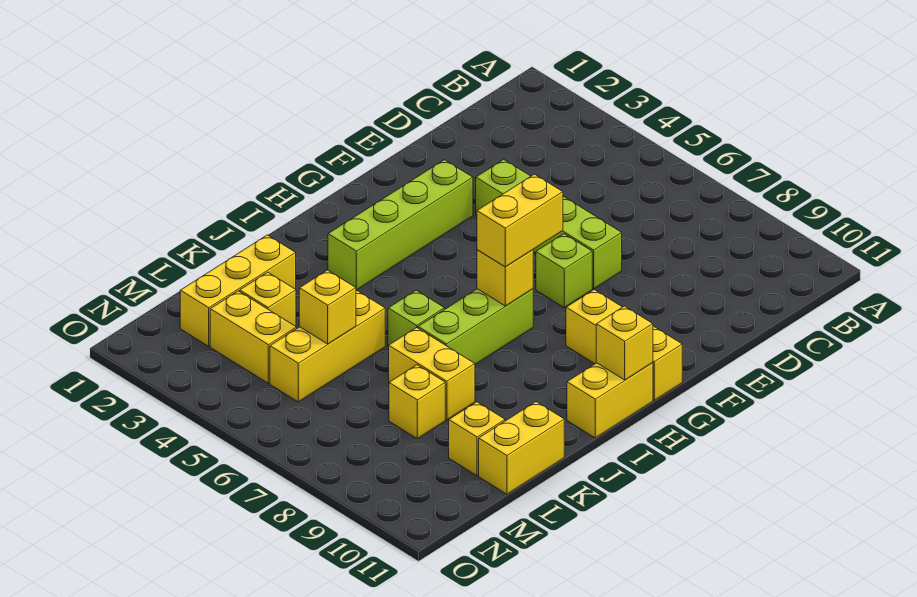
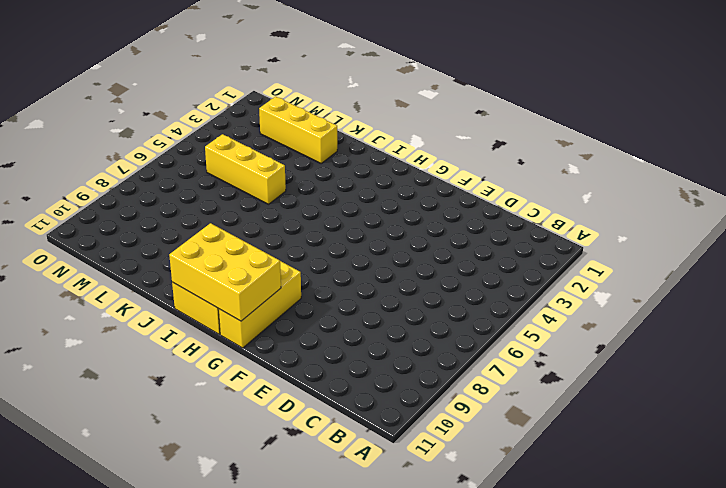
yellow brick G10:I11 level 2 -> yellow brick H11 level 2
none -> lime brick E4:E7 level 1
none -> lime brick F3:I3 level 1
none -> lime brick F7 level 1

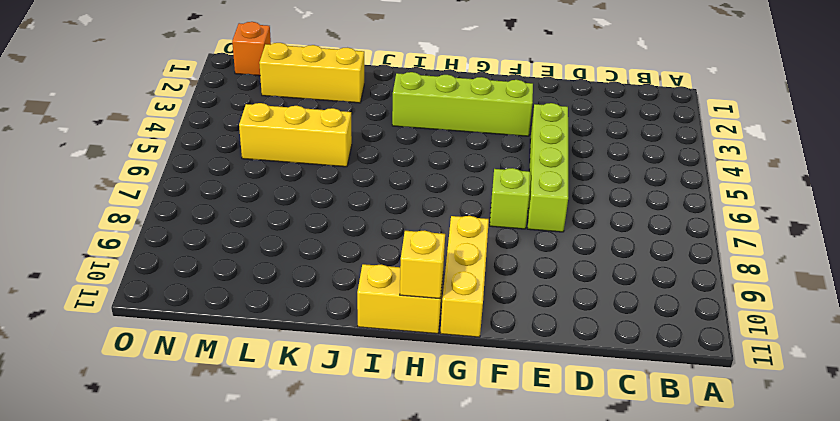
orange brick N1 level 1 -> none
none -> lime brick H7:J7 level 1
none -> lime brick J6 level 1
none -> yellow brick K7:K8 level 1

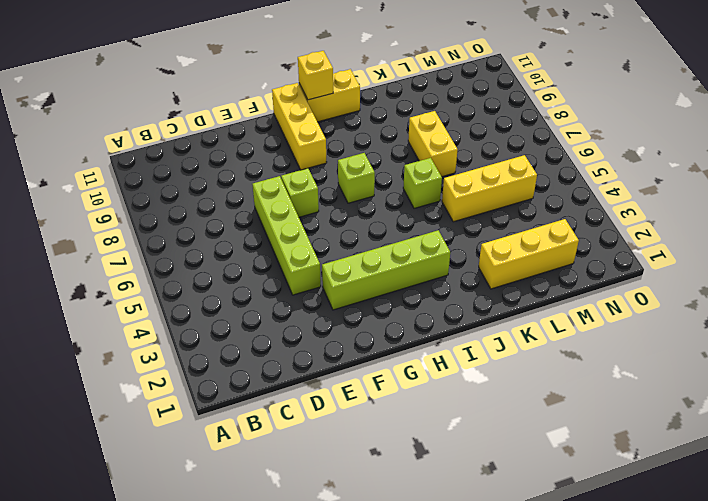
lime brick H7 level 1 -> lime brick H7:J7 level 1
none -> yellow brick K11:L11 level 1
none -> yellow brick L3 level 1
none -> yellow brick L8 level 1

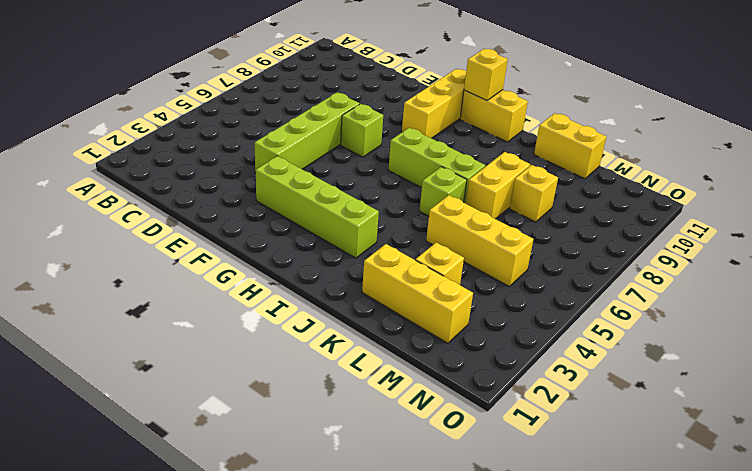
none -> yellow brick L10 level 1
none -> yellow brick M3:M4 level 1
none -> yellow brick H7 level 2

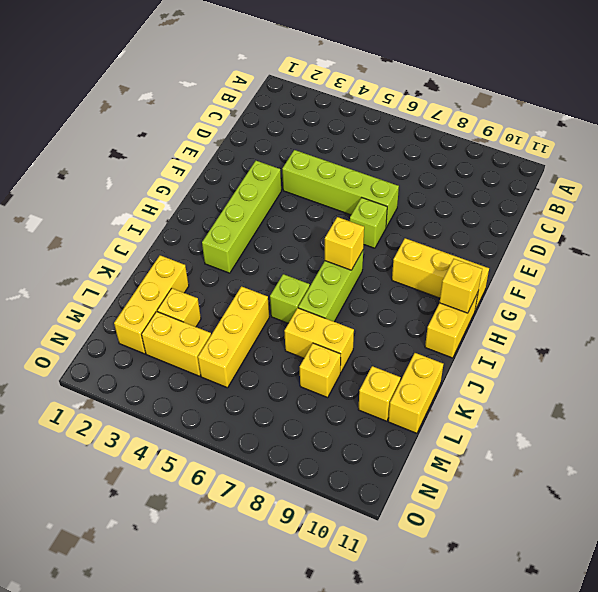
none -> yellow brick L5 level 2
none -> yellow brick G7:H7 level 3

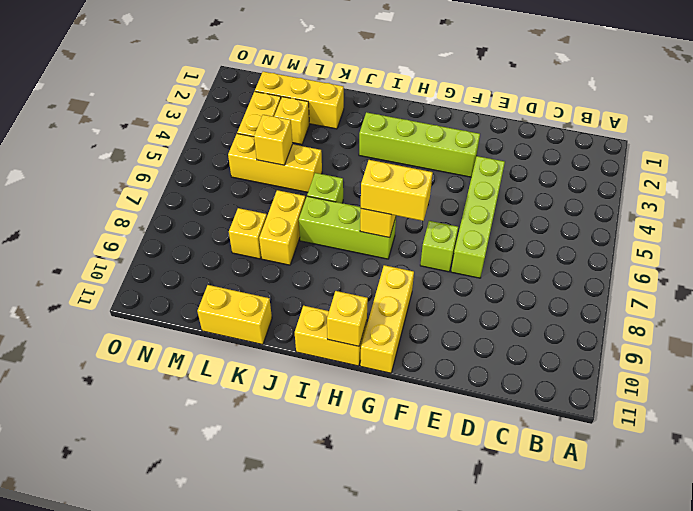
none -> yellow brick L10 level 1

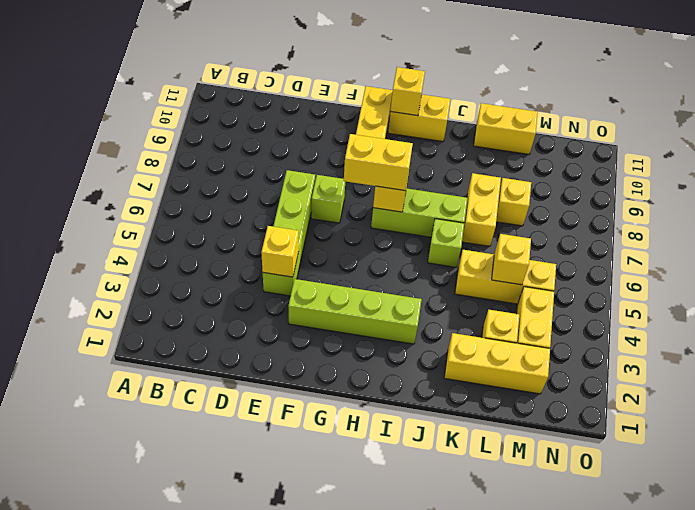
yellow brick E4 level 2 -> yellow brick L10 level 1

